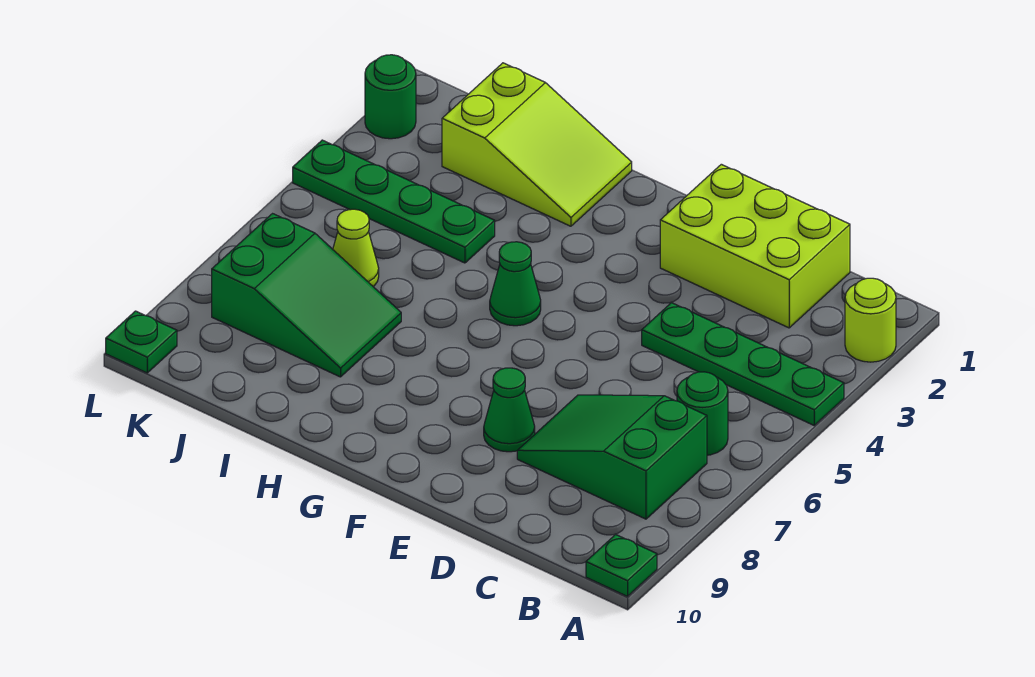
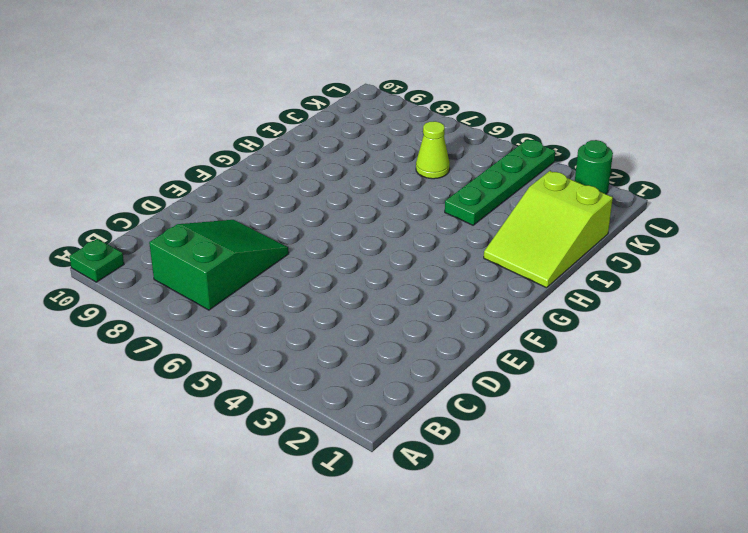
none -> lime round brick A2 level 1
none -> green plate A4:D4 level 1
none -> green round brick B6 level 1

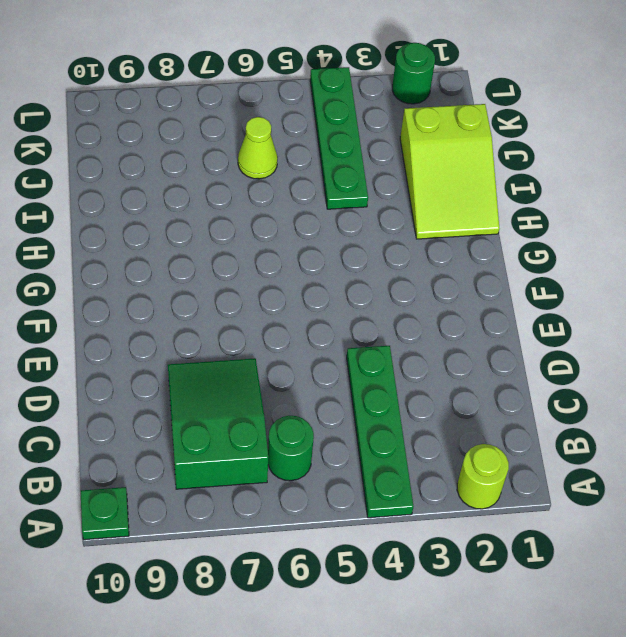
none -> lime brick C1:E2 level 1
none -> green cone E8 level 1
none -> green cone G5 level 1

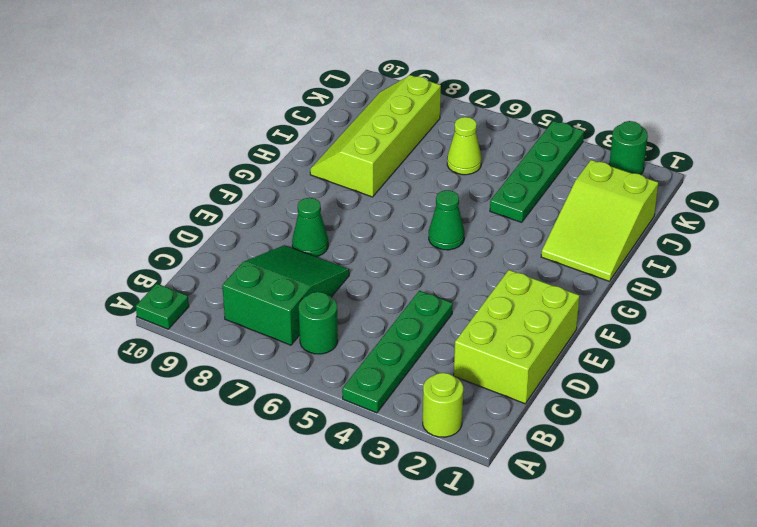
lime slope H8:K9 level 1 top 8 -> green slope I7:K8 level 1 top K
none -> green plate L10 level 1

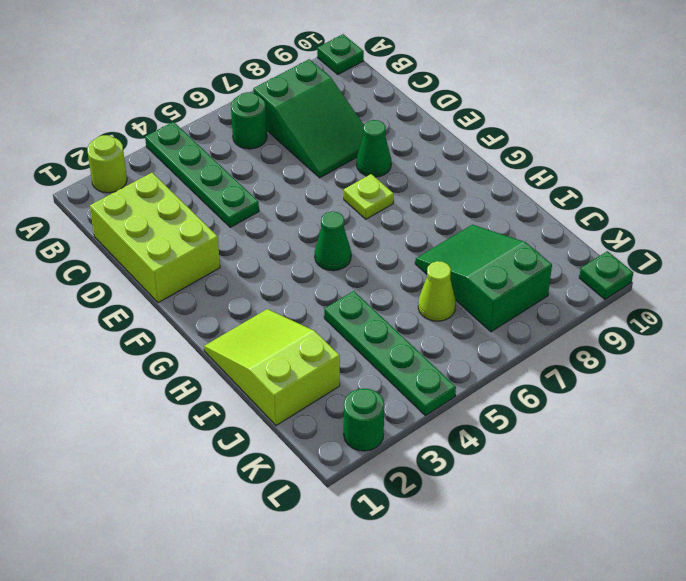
lime plate F7 level 1 -> none

